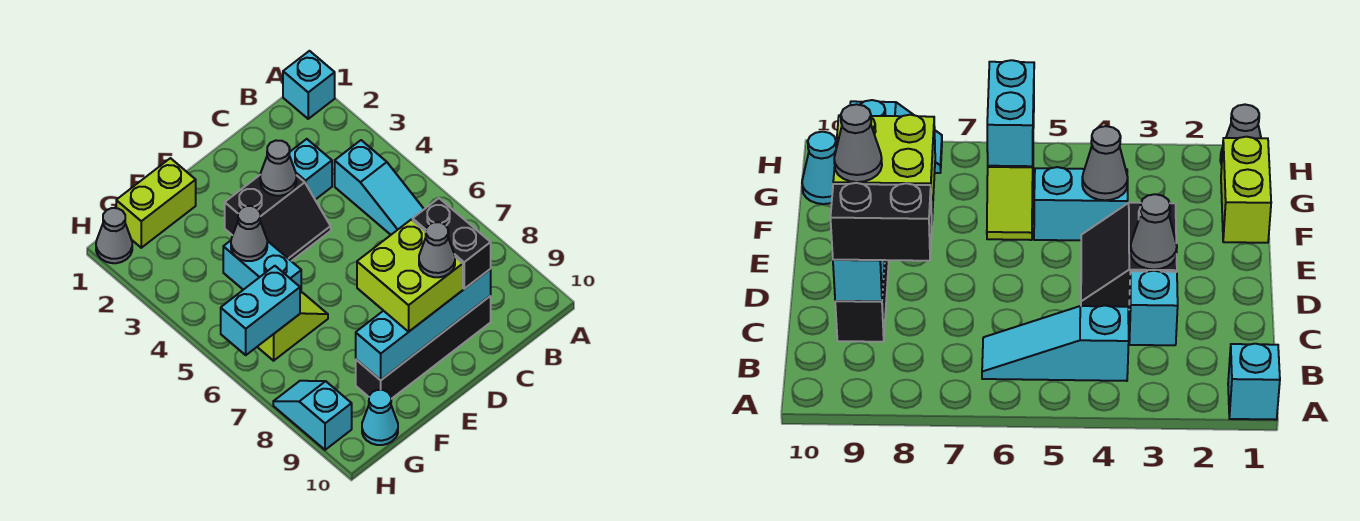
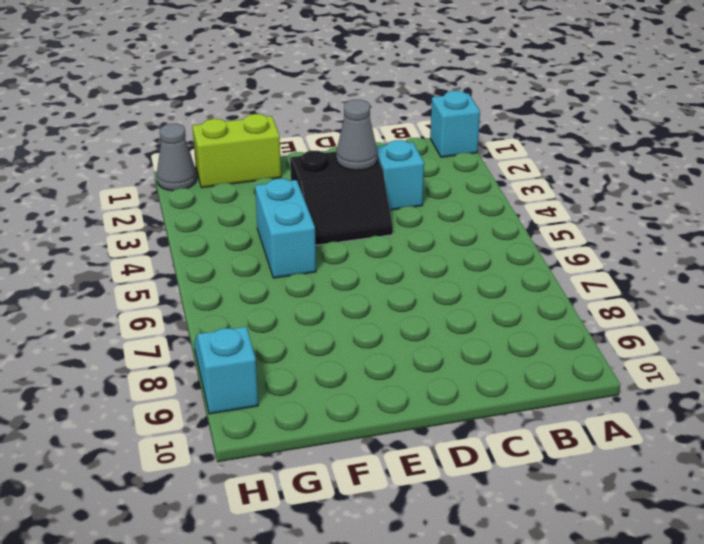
none -> cyan slope B4:B6 level 1 top 4
none -> black brick C9:F9 level 1
none -> lime slope F6:G6 level 1 top G

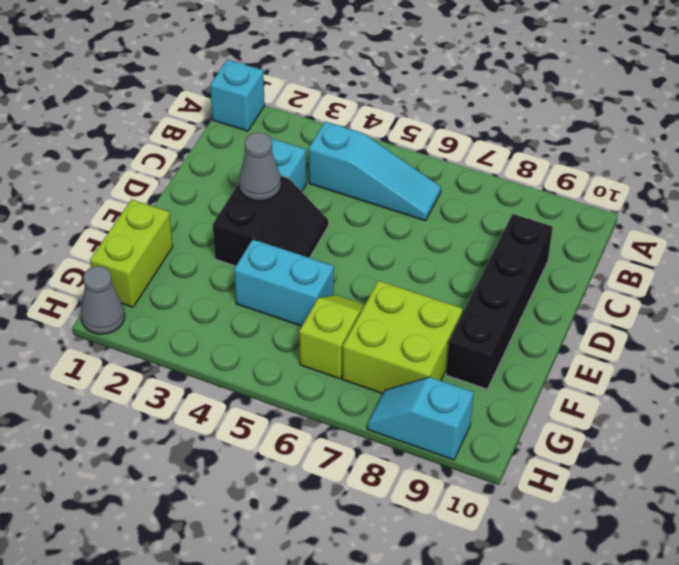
lime brick F7:G8 level 1 -> lime brick D8:E9 level 3
none -> cyan cone G10 level 1
none -> cyan brick C9:F9 level 2
none -> grey cone F4 level 2

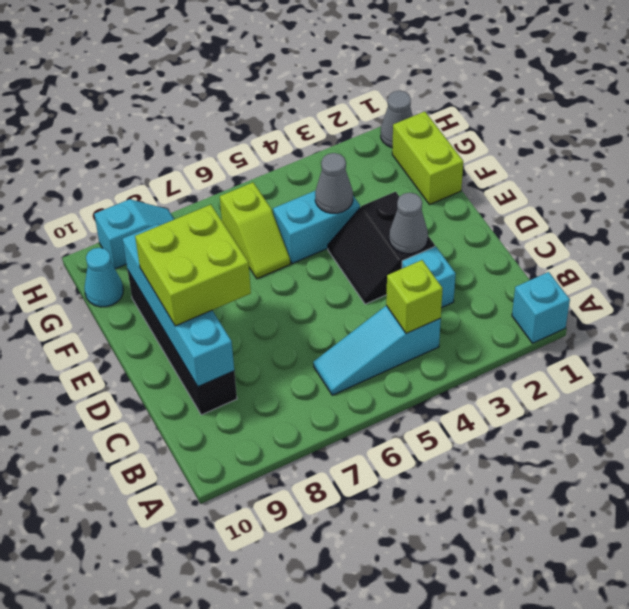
lime brick B4 level 2 -> none
none -> cyan brick G6:H6 level 2
none -> black brick C8:C9 level 3
none -> grey cone D9 level 4

